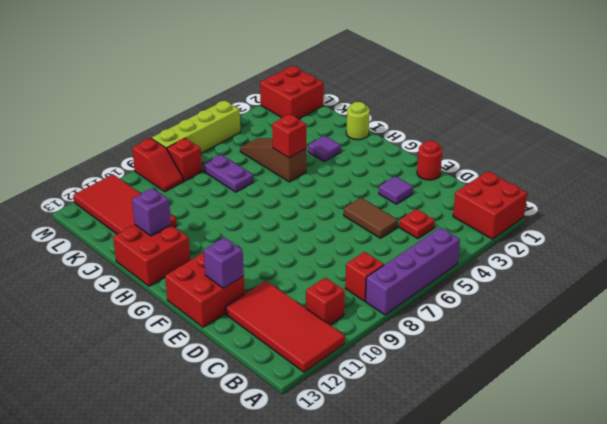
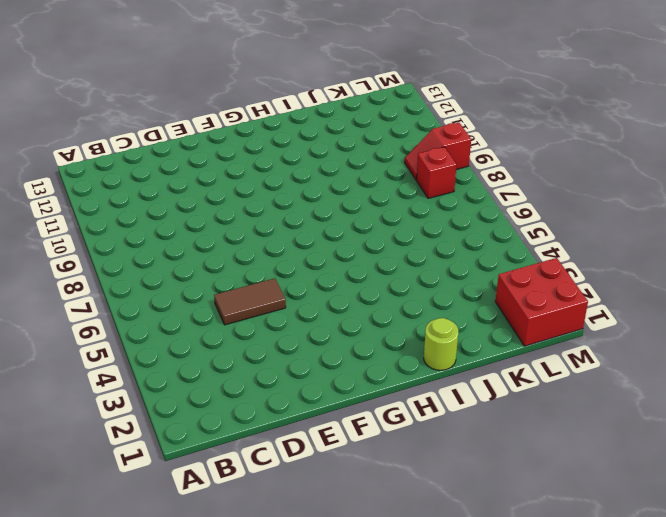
none -> red brick A1:B2 level 1
none -> purple brick A5:A8 level 1
none -> red tile A11:D12 level 1

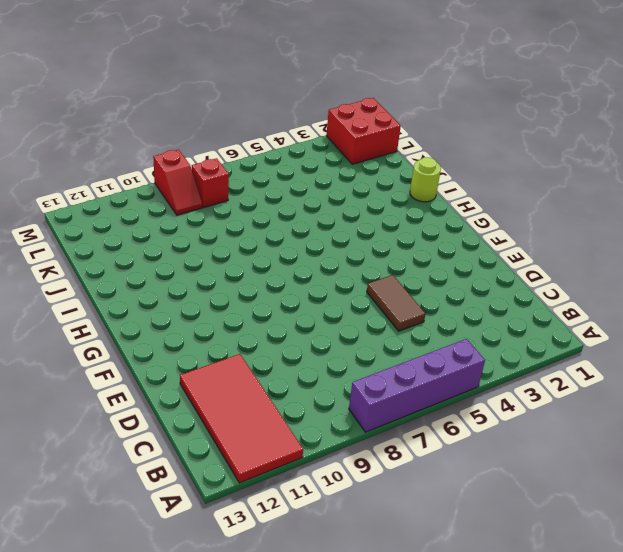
none -> red brick A1:B2 level 1
none -> red brick B8 level 1
none -> red brick B10 level 1

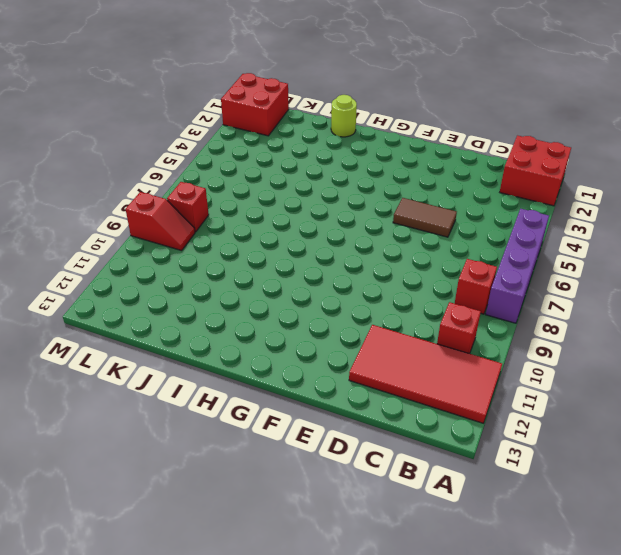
none -> red plate C4 level 1
none -> red round brick E1 level 1
none -> purple tile E3 level 1

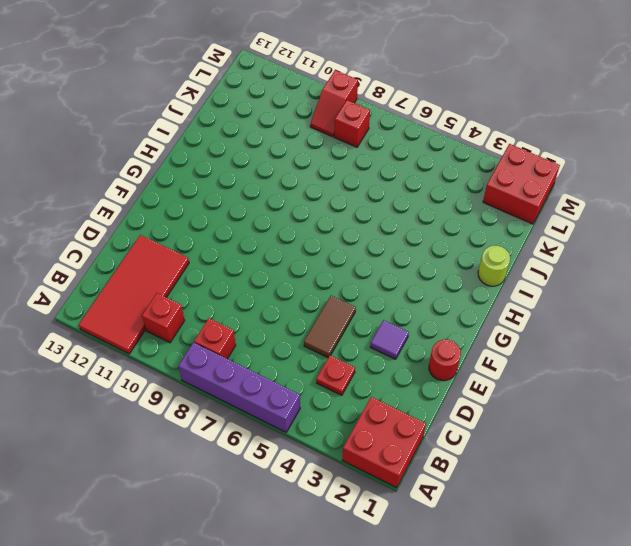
none -> red brick E12:F13 level 1
none -> red brick H12:I13 level 1
none -> purple tile I3 level 1

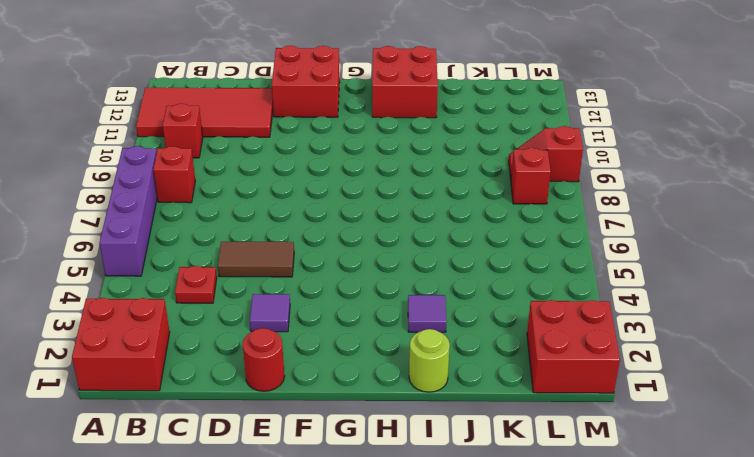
none -> brown slope I5:K5 level 1 top I
none -> purple plate J7:K7 level 1
none -> red tile J11:M12 level 1

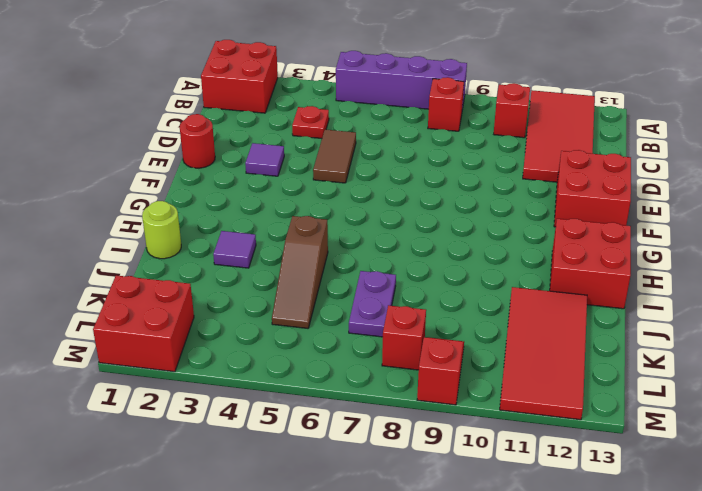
none -> lime brick M5:M8 level 1
none -> purple brick E12 level 2
none -> red brick I5 level 2

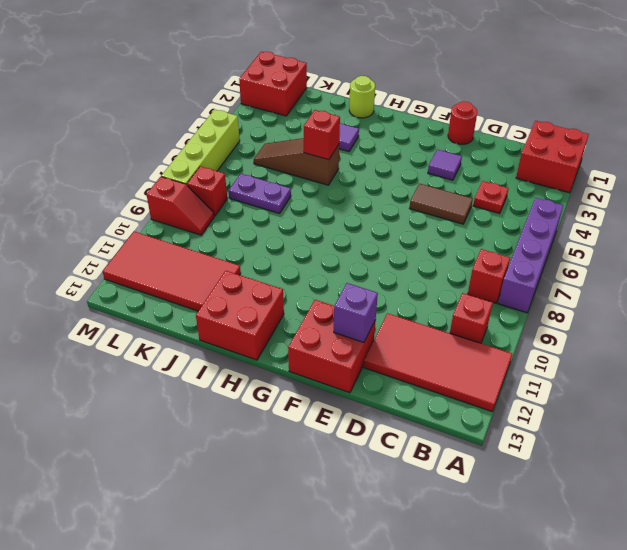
none -> purple brick I12 level 2

